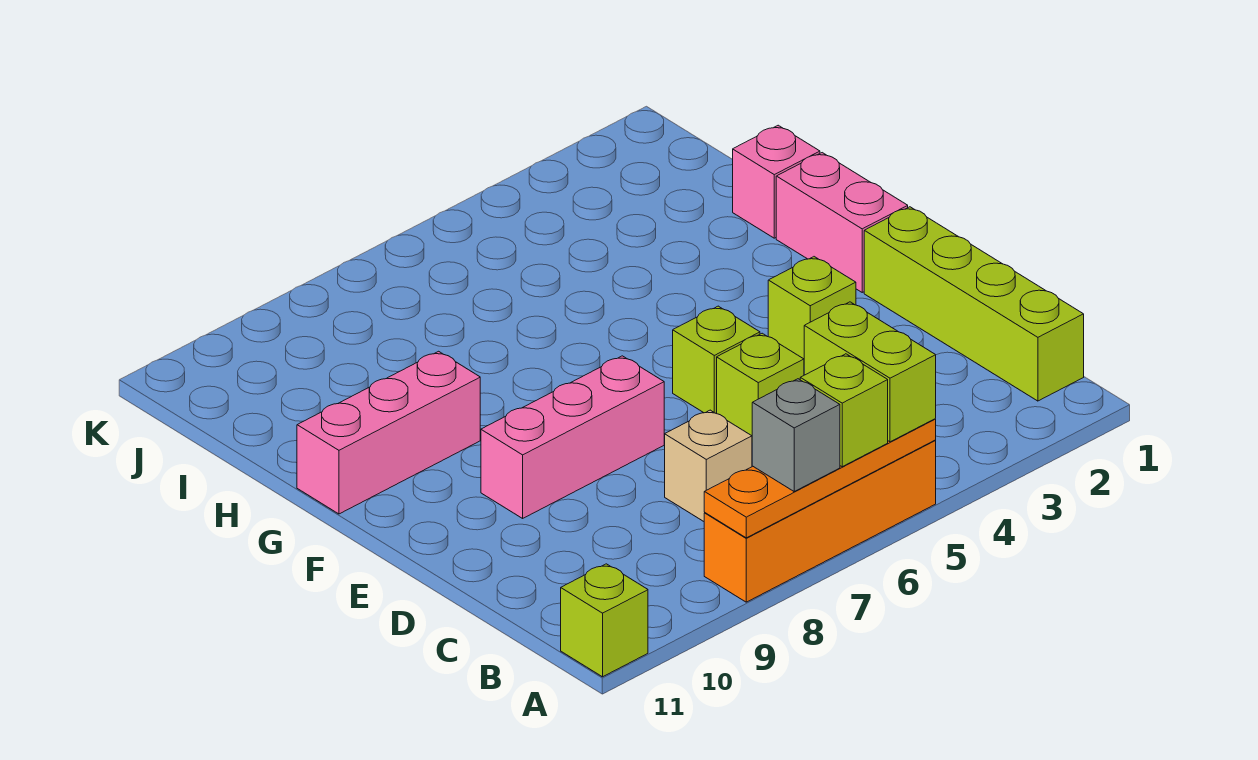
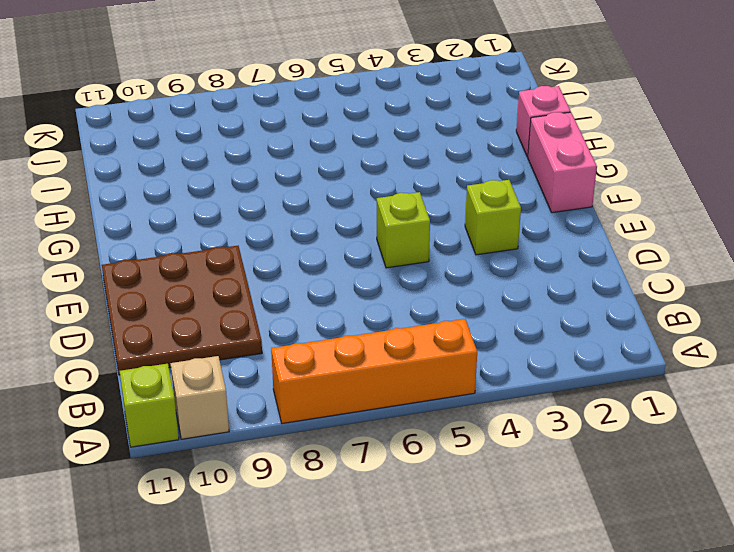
tan brick A10 level 1 -> tan brick C7 level 1
brown plate C9:E11 level 1 -> pink brick E7:E9 level 1
none -> lime brick B1:E1 level 1
none -> lime brick D5 level 1
none -> pink brick G9:G11 level 1

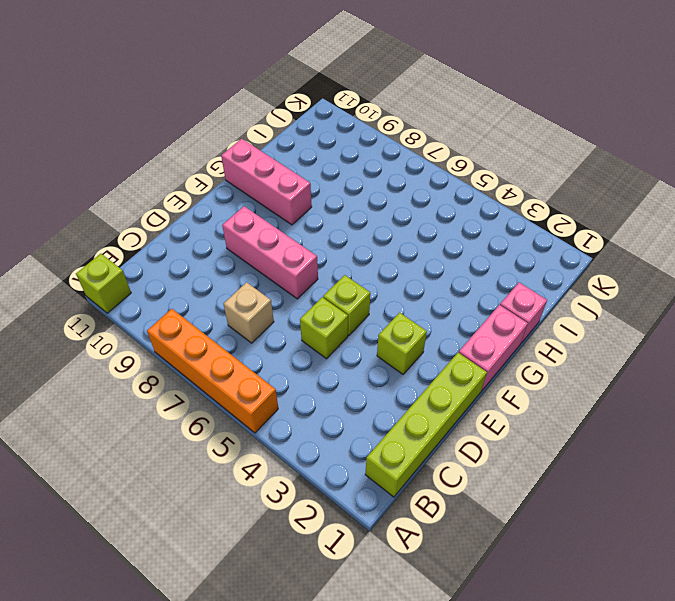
none -> orange plate A5:A8 level 2
none -> lime brick A5:B5 level 3
none -> lime brick A6 level 3

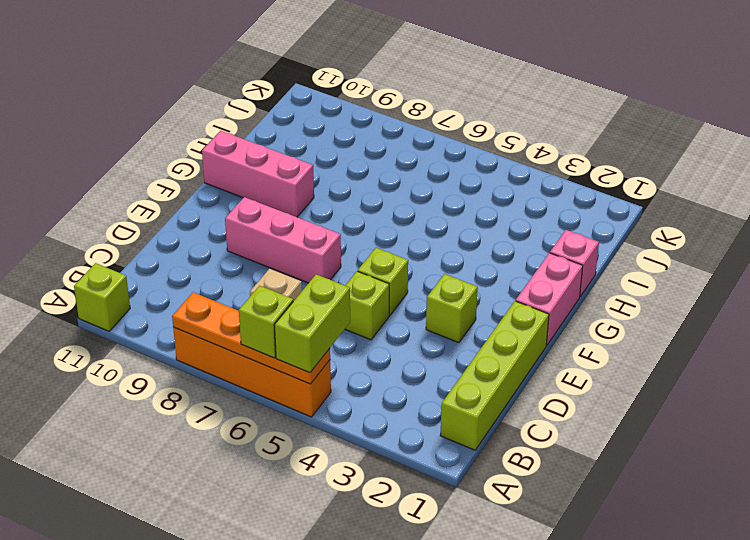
none -> grey brick A7 level 3

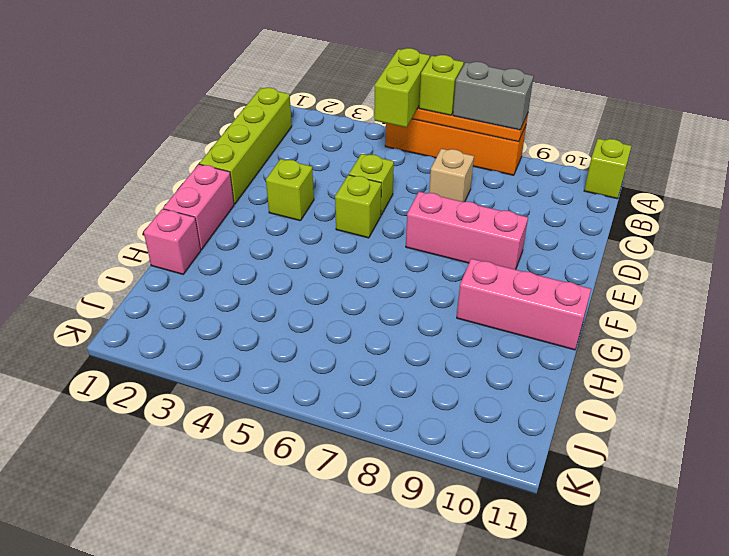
grey brick A7:A8 level 3 -> grey brick A7 level 3

